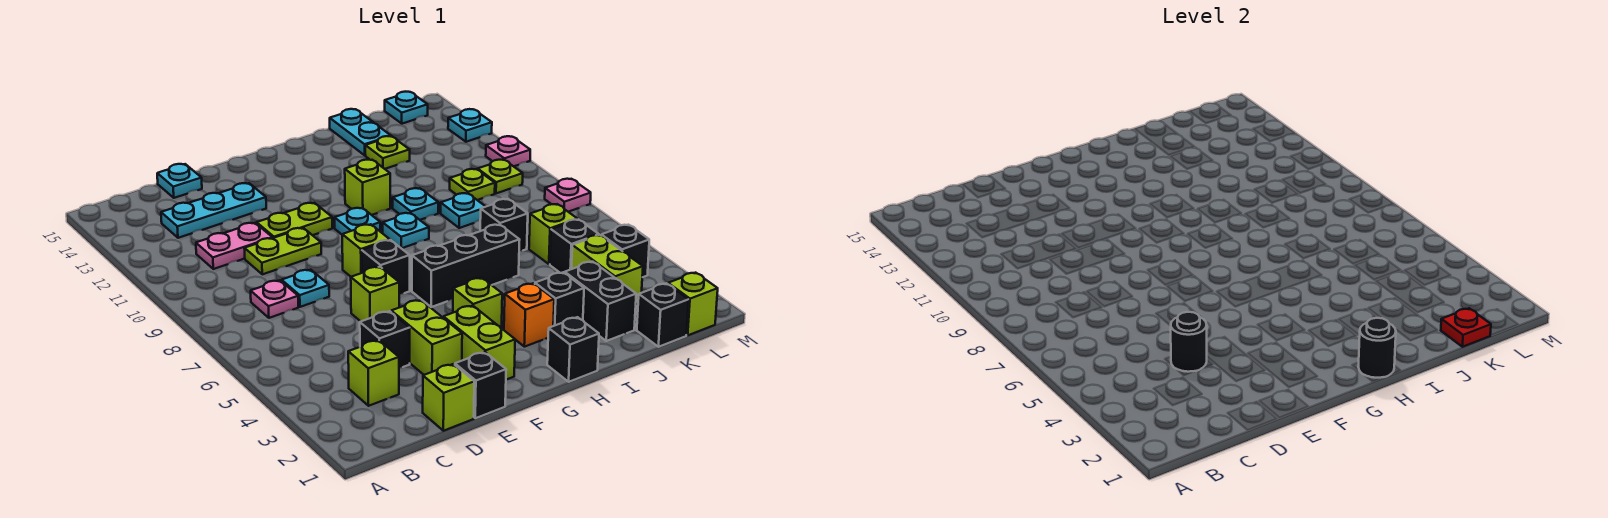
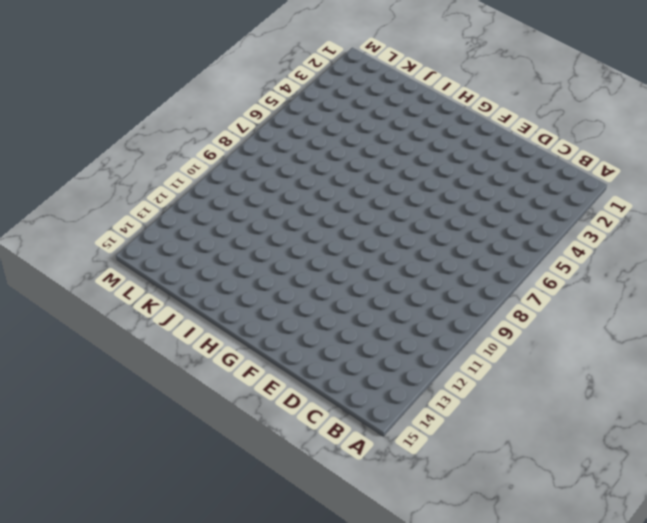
none -> lime brick C3 level 1
none -> pink plate C8 level 1
none -> pink plate C11:D11 level 1
none -> cyan plate C13:E13 level 1

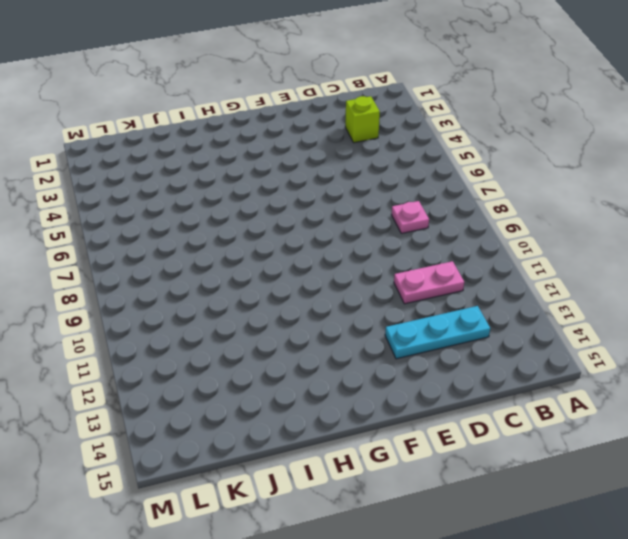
none -> lime brick D1 level 1
none -> black brick D4 level 1
none -> cyan plate D8 level 1
none -> lime plate D10:E10 level 1

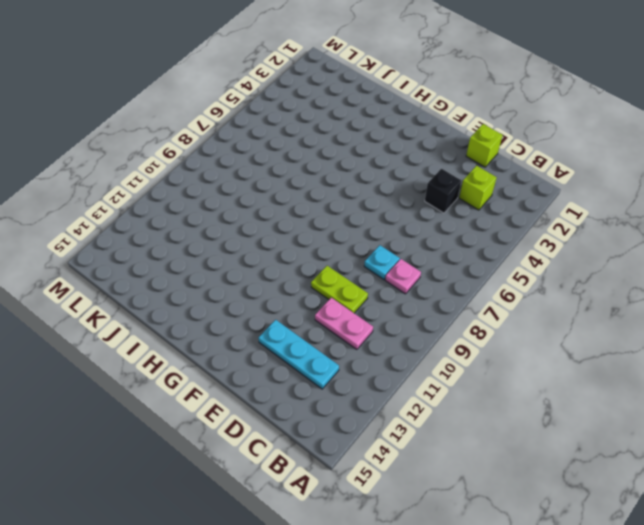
none -> cyan plate D15 level 1
none -> black brick E1 level 1
none -> lime brick E3:E4 level 1
none -> lime brick E6 level 1

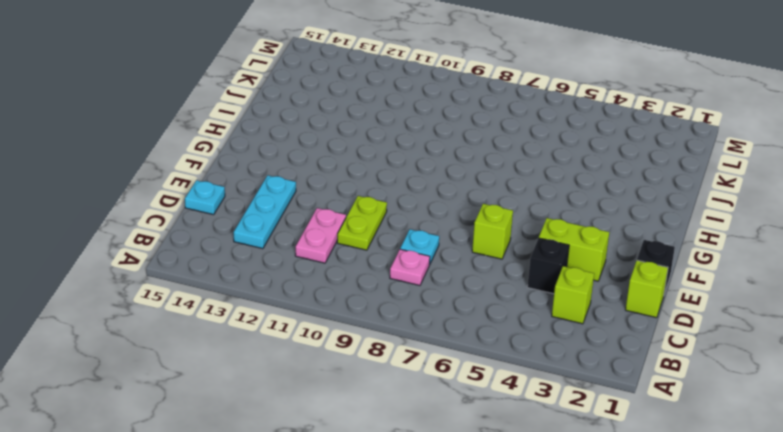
none -> lime plate E11:F11 level 1
none -> lime brick F2:F3 level 1
none -> black brick F7 level 1
none -> lime brick F8 level 1

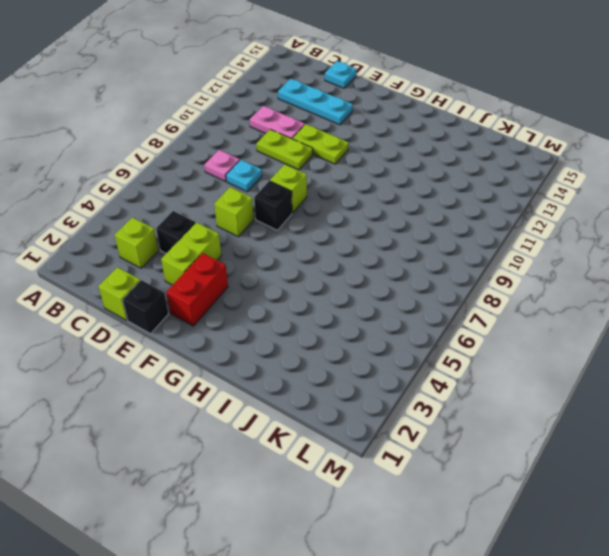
red brick F2:F3 level 1 -> lime brick F2:F3 level 1
none -> lime brick G4 level 1
none -> black brick G6:I6 level 1
none -> cyan plate G10 level 1
none -> black brick H1 level 1

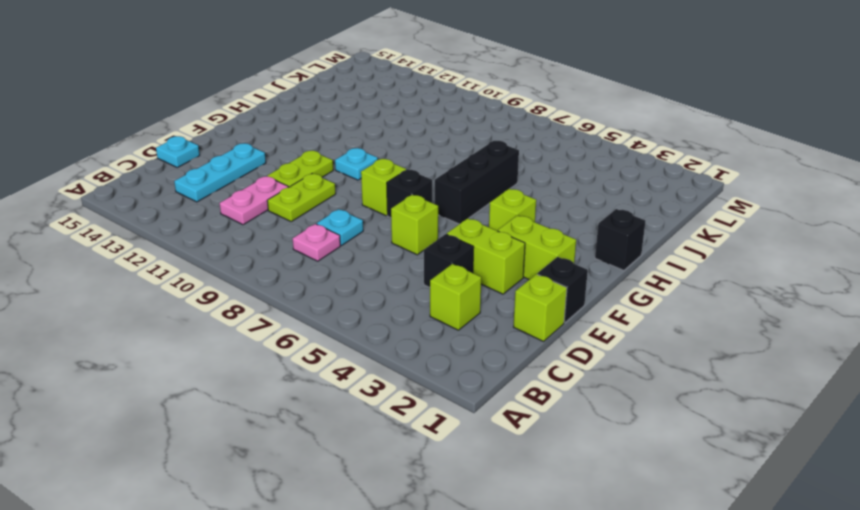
none -> orange brick H3 level 1
none -> cyan plate H9 level 1
none -> lime brick H11 level 1
none -> black brick I3 level 1

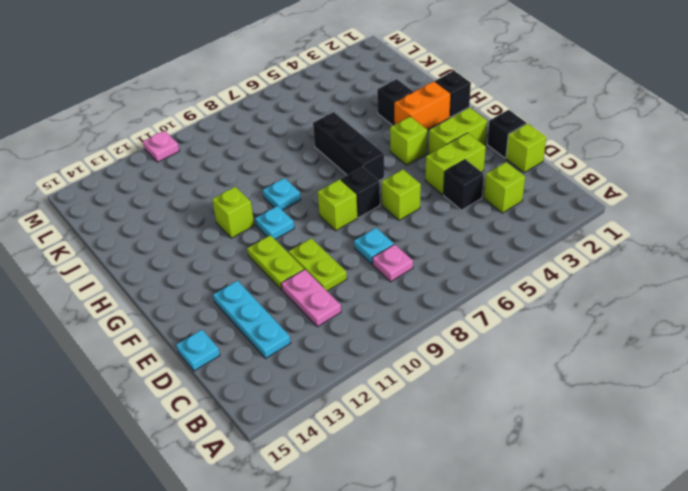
orange brick H2:H3 level 1 -> orange brick H3 level 1
none -> cyan plate I10 level 1
none -> black brick J2:J3 level 1
none -> black brick J7 level 1
none -> cyan plate J9 level 1

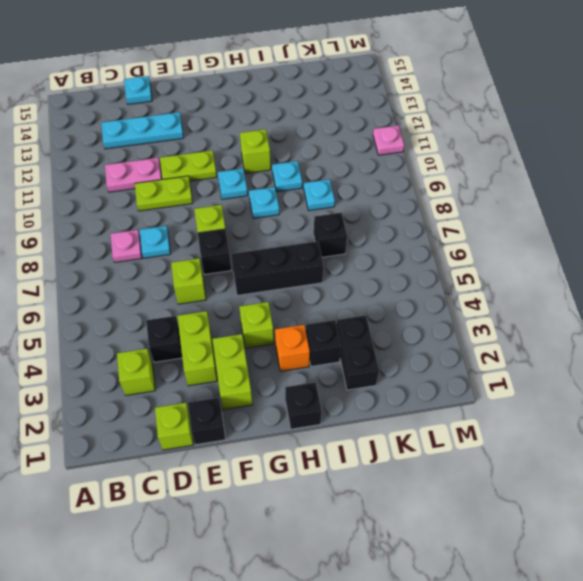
none -> lime plate J13 level 1
none -> cyan plate J14:J15 level 1
none -> black brick K1 level 1
none -> lime brick K3:K4 level 1

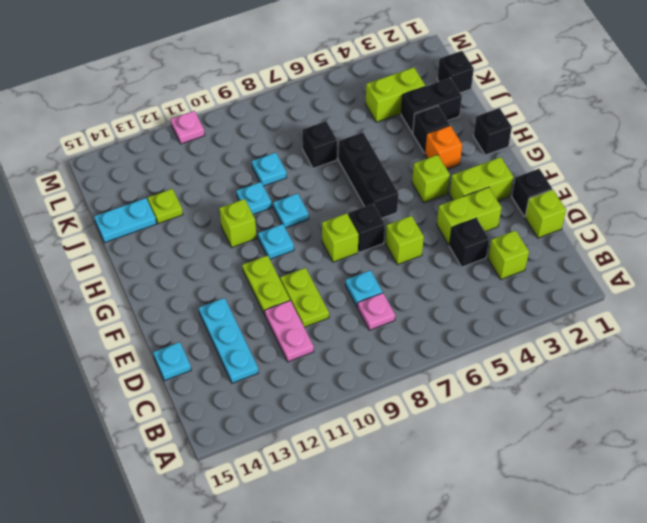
none -> black brick K5 level 1
none -> lime brick K6 level 1
none -> lime plate K10 level 1
none -> lime brick L1 level 1

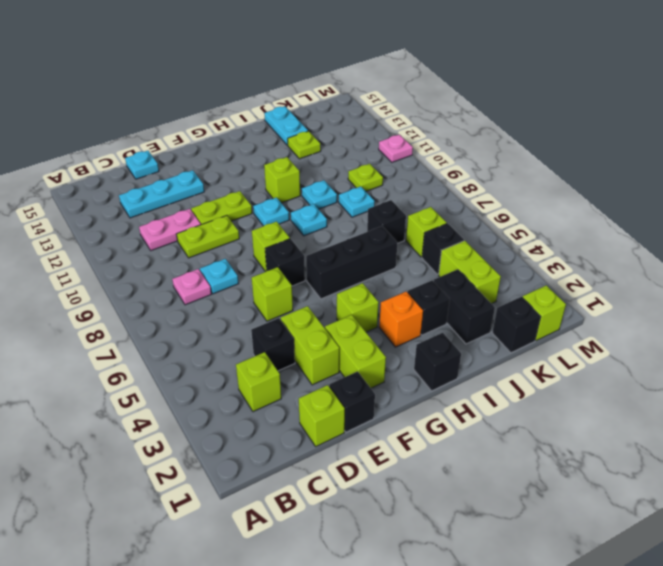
none -> black brick L4 level 1
none -> lime plate L10 level 1
none -> cyan plate L15 level 1
none -> pink plate M8 level 1

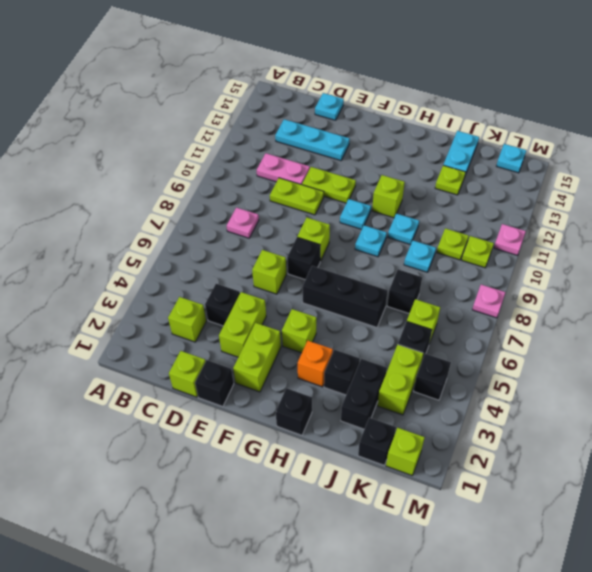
none -> cyan plate D8 level 1
none -> cyan plate M13 level 1
none -> black round brick D4 level 2
none -> black round brick H1 level 2

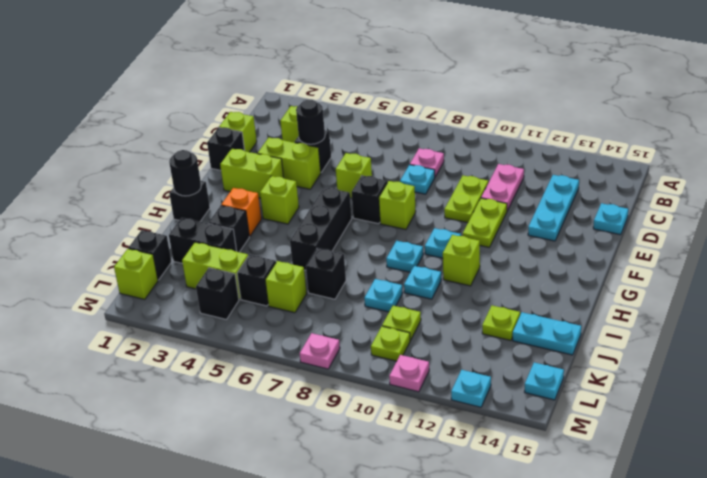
none -> red plate K1 level 2

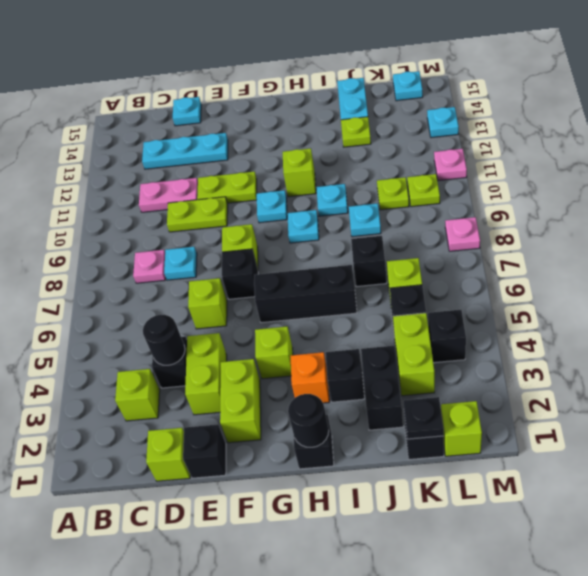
black plate K1 level 2 -> red plate K1 level 2

